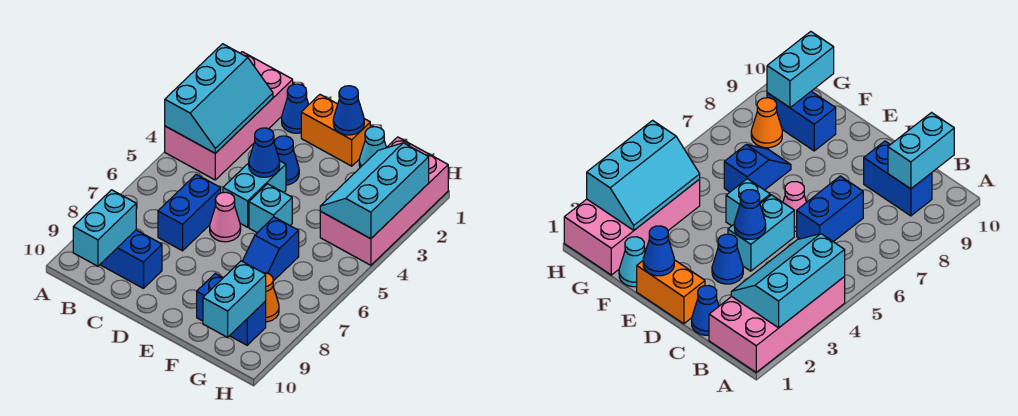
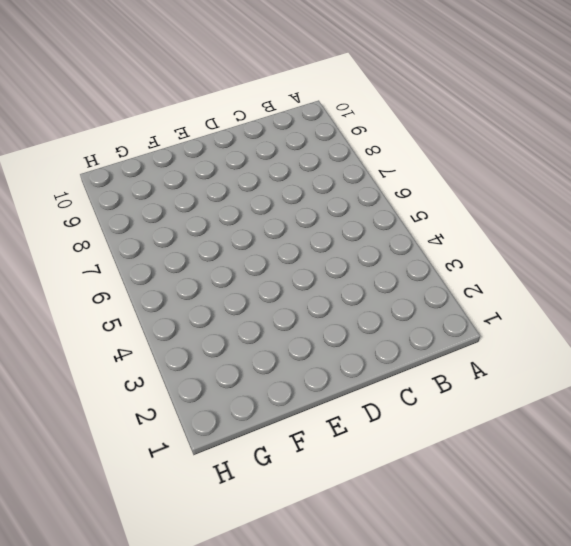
none -> pink brick A1:B4 level 1
none -> blue brick B9:C9 level 1
none -> blue cone C1 level 1

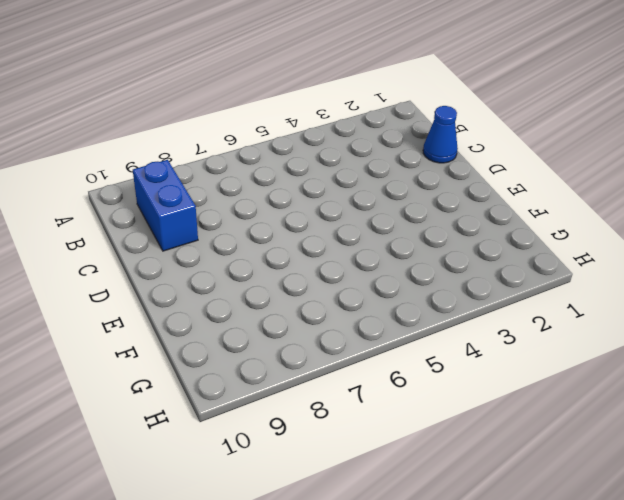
none -> pink brick A1:B4 level 1
none -> blue brick C6:C7 level 1
none -> orange brick D1:E1 level 1

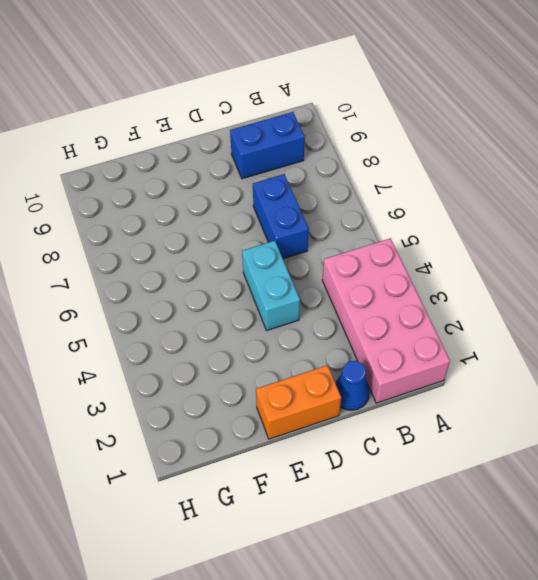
none -> blue cone D3 level 1
none -> pink cone D6 level 1
none -> cyan brick E5 level 1

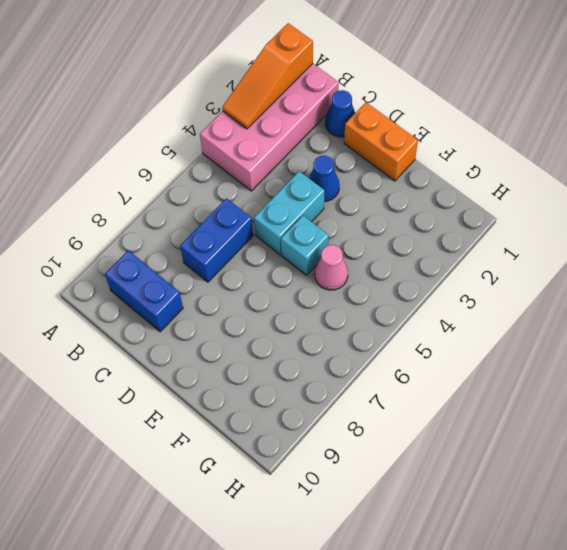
orange slope A1:A3 level 2 top 1 -> cyan slope A2:B4 level 2 top A
pink cone F5 level 1 -> pink cone D6 level 1
none -> cyan cone F1 level 1
none -> blue slope F6:F7 level 1 top 6
none -> blue brick F9:G9 level 1

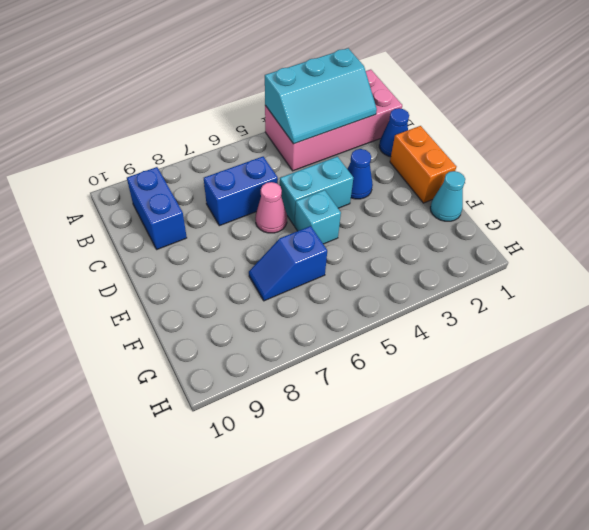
none -> blue brick F9:G9 level 1
none -> pink brick G1:H4 level 1
none -> orange cone G8 level 1

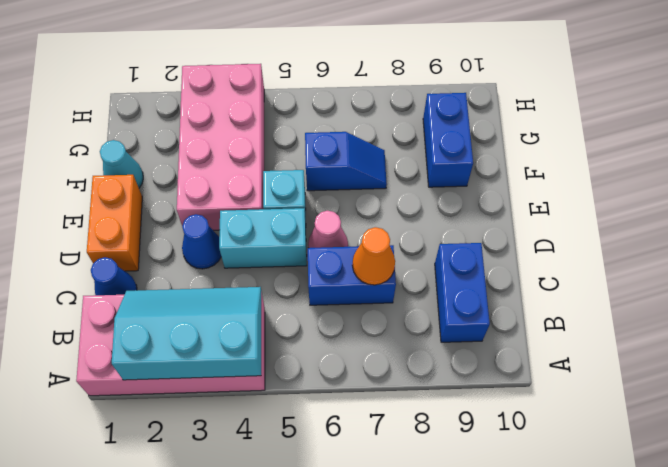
orange cone C7 level 2 -> orange cone G8 level 1
pink brick E3:H4 level 1 -> pink brick G1:H4 level 1
none -> cyan brick B9:B10 level 2
none -> blue cone D4 level 2
none -> blue cone E1 level 2

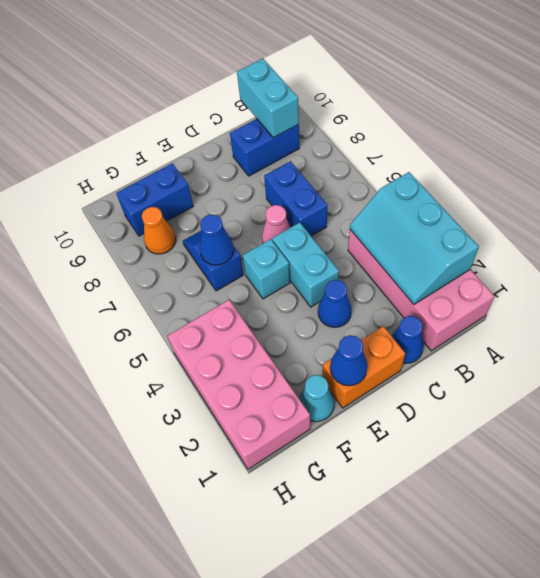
blue cone F6 level 2 -> blue cone D4 level 2
none -> cyan slope G2:H4 level 2 top H
none -> cyan brick G9:G10 level 2

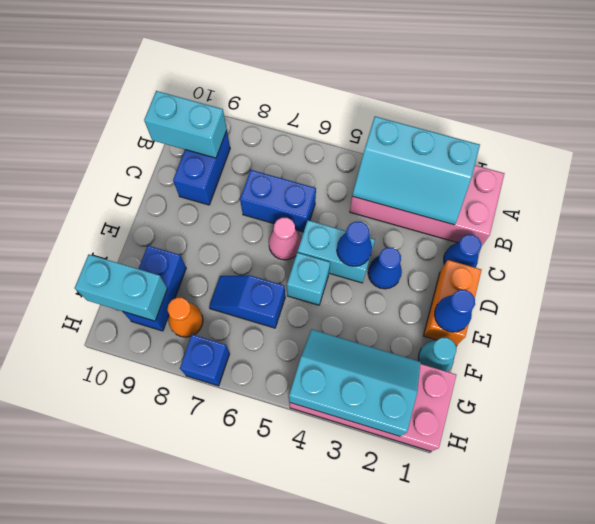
blue brick H7 level 1 -> none

